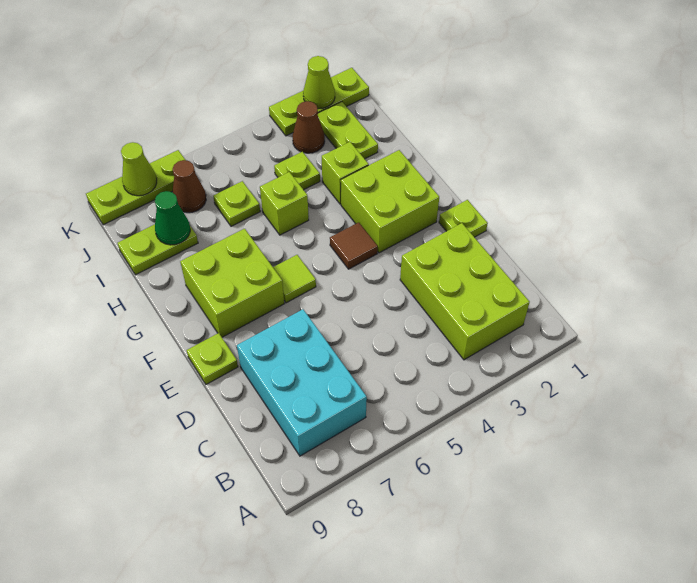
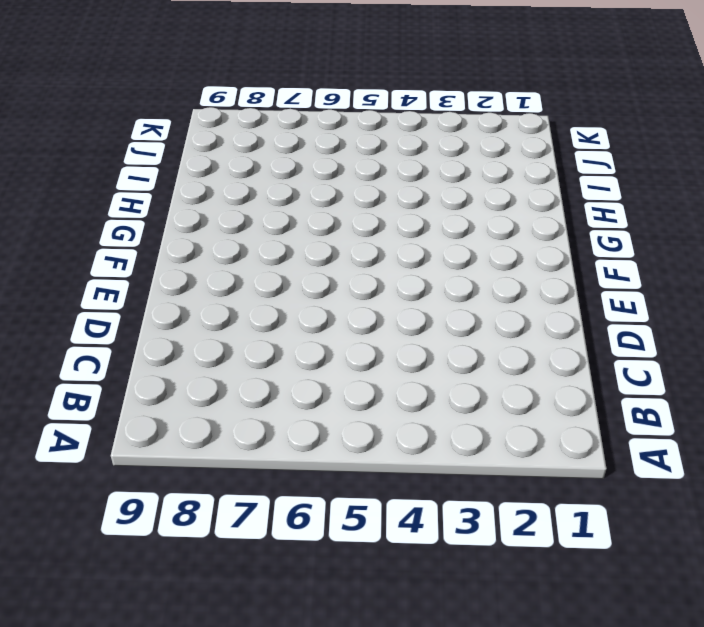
none -> lime brick B2:D3 level 1
none -> cyan brick B7:D8 level 1
none -> lime plate E1 level 1

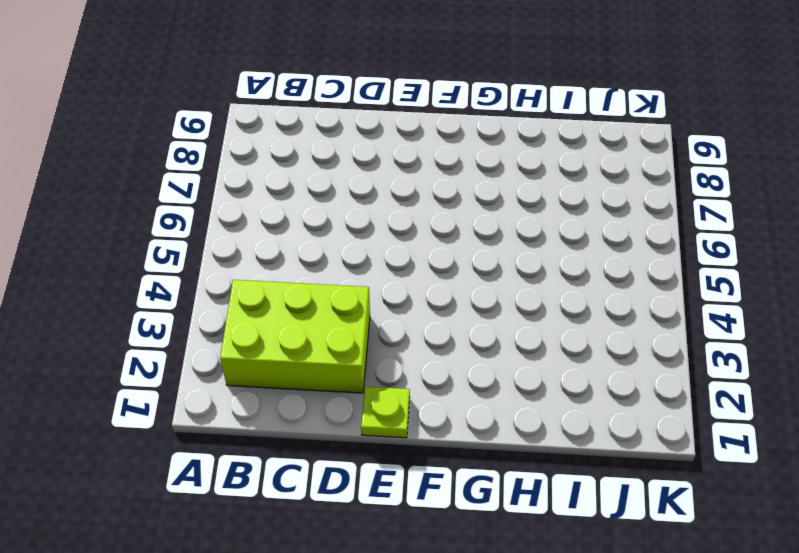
none -> cyan brick B7:D8 level 1
none -> lime plate E9 level 1
none -> lime brick F2:G3 level 1

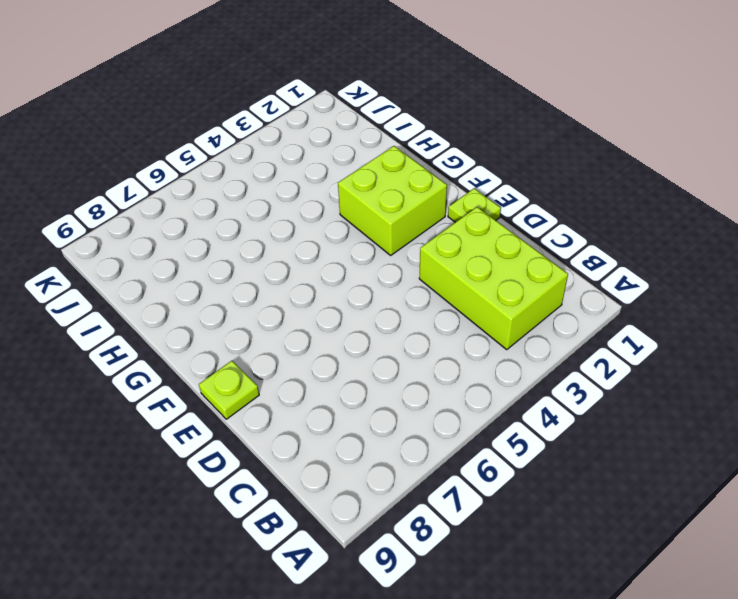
none -> cyan brick B7:D8 level 1
none -> brown tile F4 level 1
none -> lime tile F6 level 1

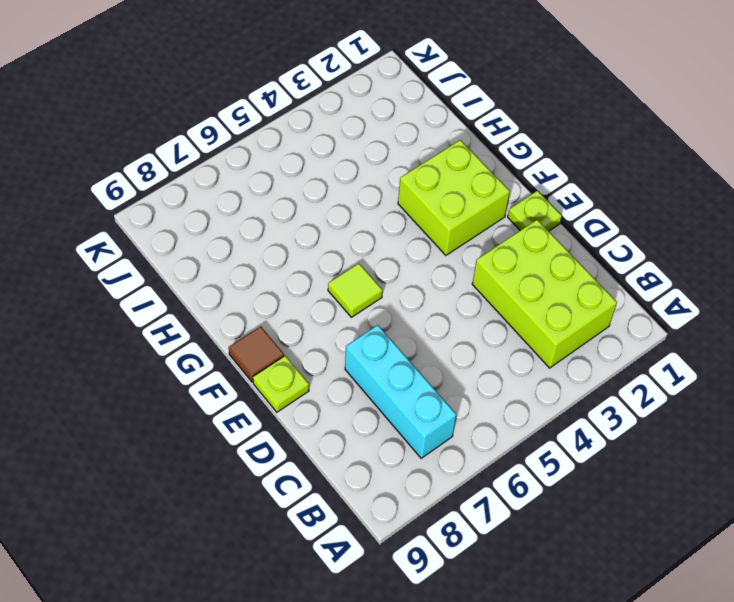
cyan brick B7:D7 level 1 -> cyan brick B7:D8 level 1
brown tile F9 level 1 -> brown tile F4 level 1
none -> lime brick F7:G8 level 1
none -> lime brick H3 level 1
none -> lime brick H5 level 1

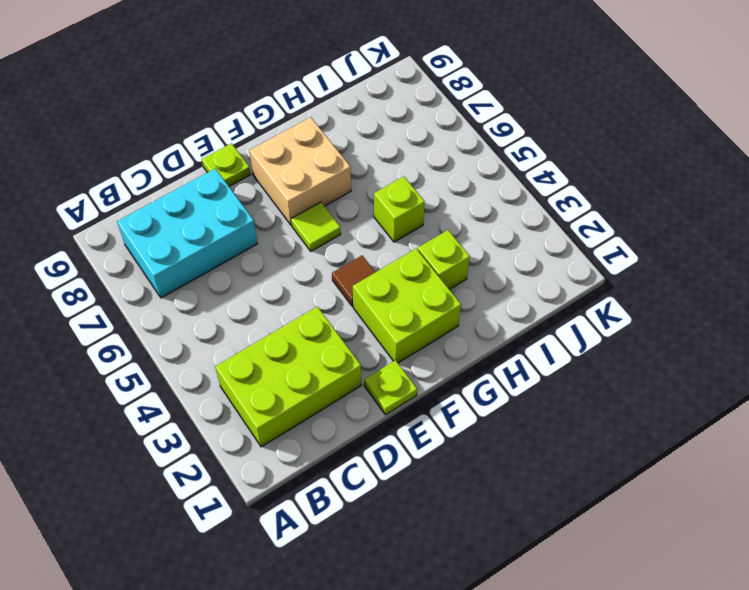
tan brick F7:G8 level 1 -> lime brick F7:G8 level 1
none -> lime plate I2:J2 level 1
none -> lime plate I4 level 1
none -> lime plate I6 level 1

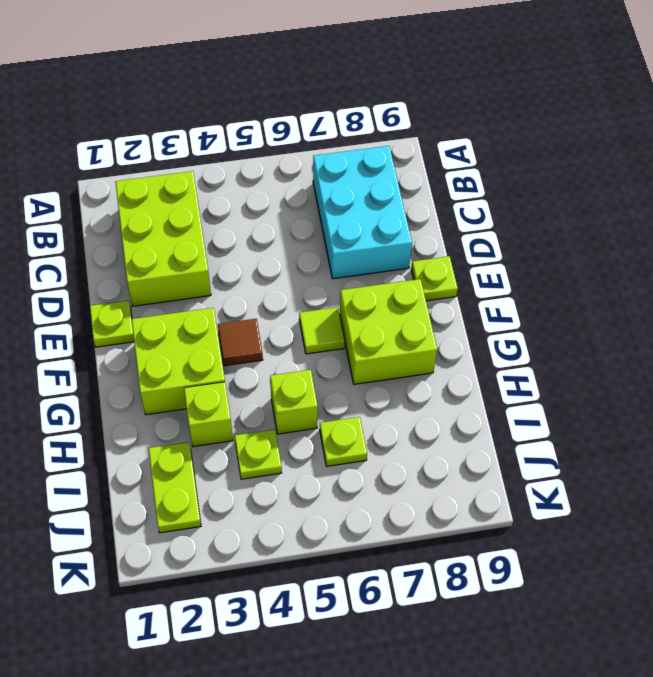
none -> lime plate I8:I9 level 1
none -> brown cone J3 level 1
none -> brown cone J7 level 1

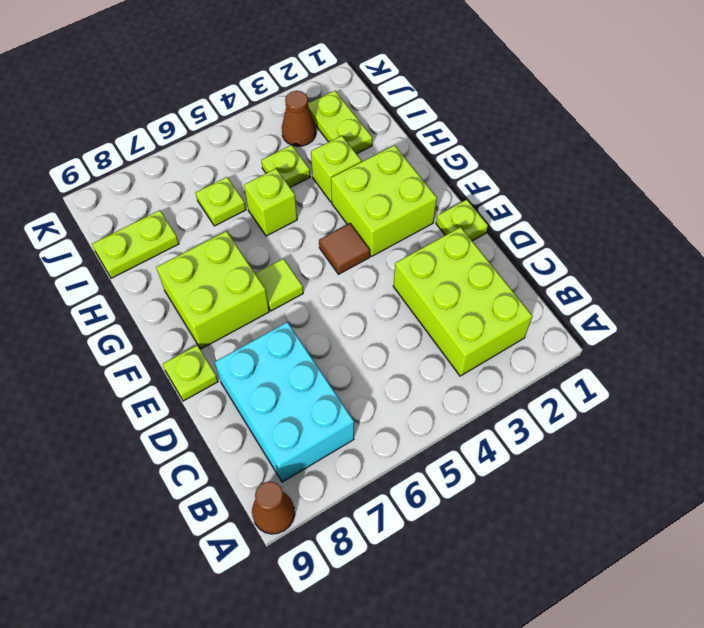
brown cone A9 level 1 -> brown cone J7 level 1
none -> lime plate K1:K3 level 1
none -> lime plate K7:K9 level 1
none -> green cone I8 level 2

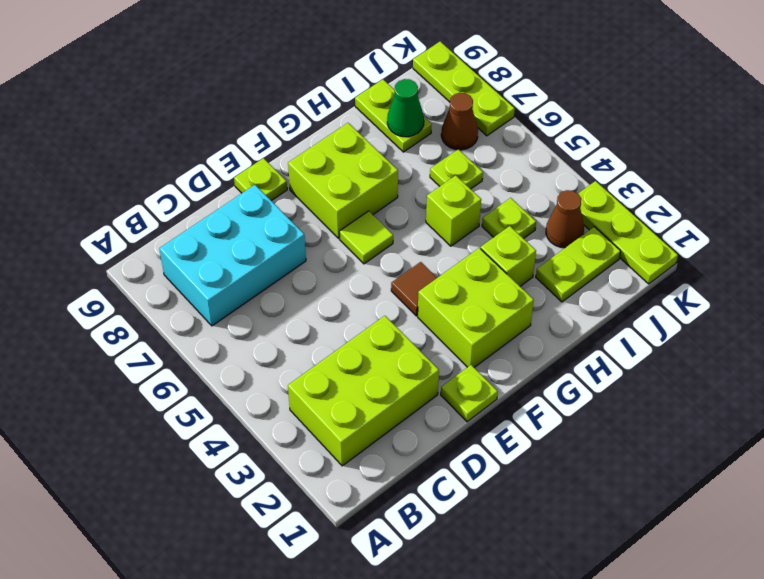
none -> lime cone K2 level 2
none -> lime cone K8 level 2

